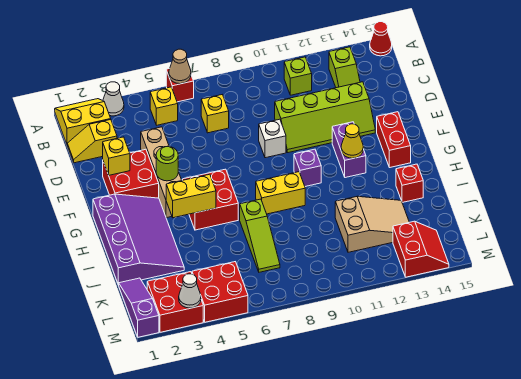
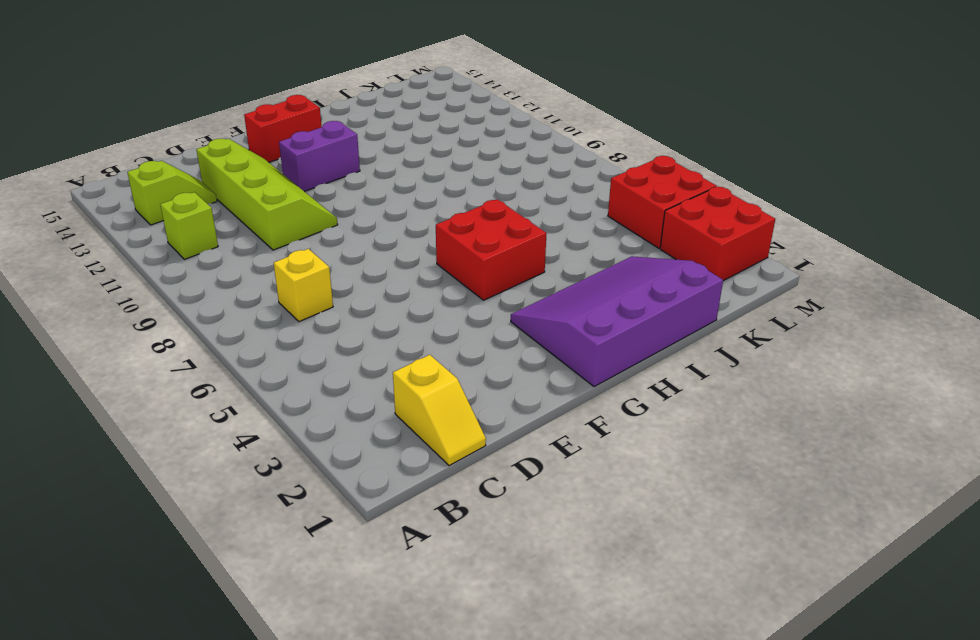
none -> yellow slope A1:B2 level 1 top B
none -> white cone A3 level 1
none -> red brick A6 level 1
none -> red cone A15 level 1

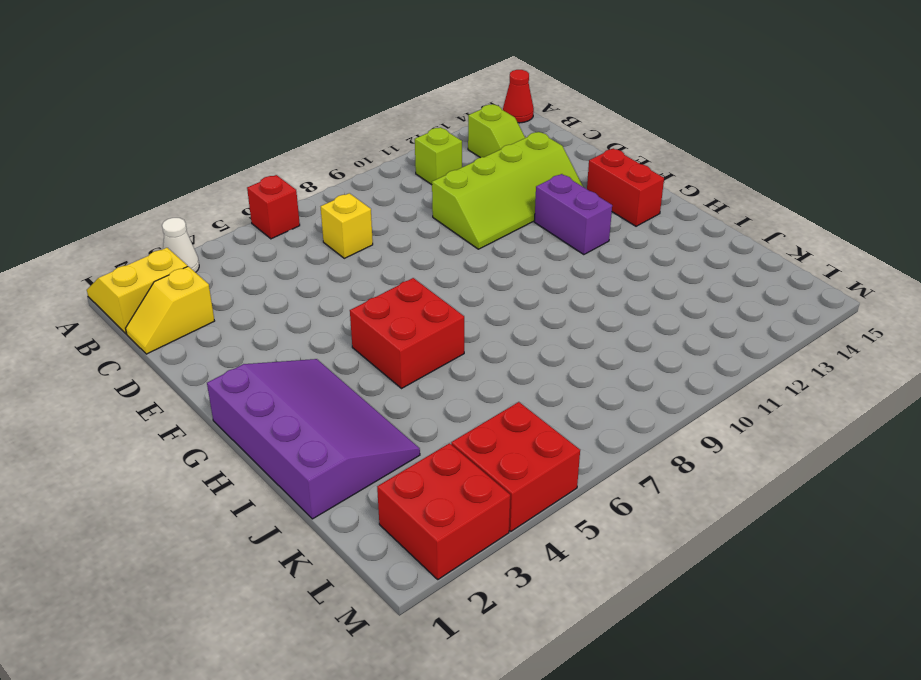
none -> yellow brick B5 level 1
none -> tan brick D4:G4 level 1
none -> red brick E2:F3 level 1
none -> white brick E9 level 1

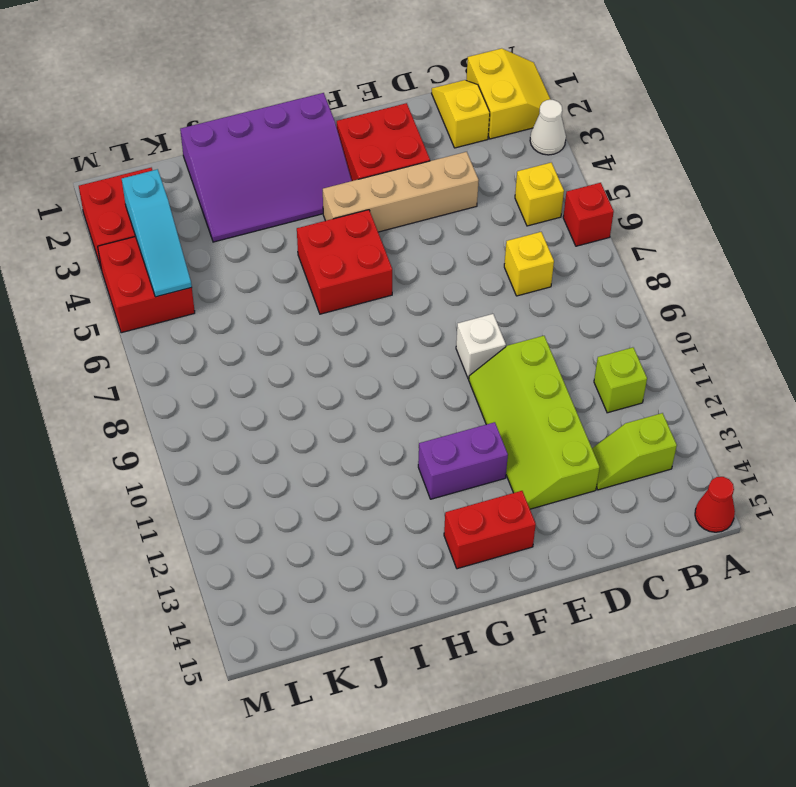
cyan slope L3:L5 level 2 top 3 -> none
none -> purple brick G10 level 1
none -> yellow brick H8:H9 level 1
none -> lime slope I7:K7 level 1 top I
none -> red brick I14 level 1

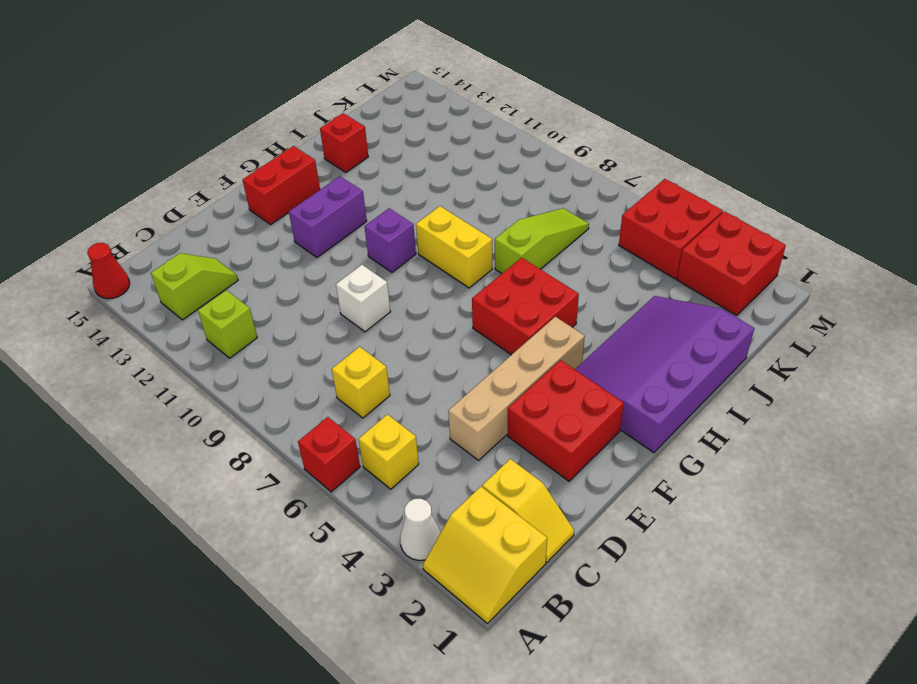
none -> lime slope D10:E13 level 1 top D
none -> tan slope J11:K13 level 1 top 11
none -> purple slope K1:M1 level 1 top M
none -> red slope L13:M14 level 1 top 13

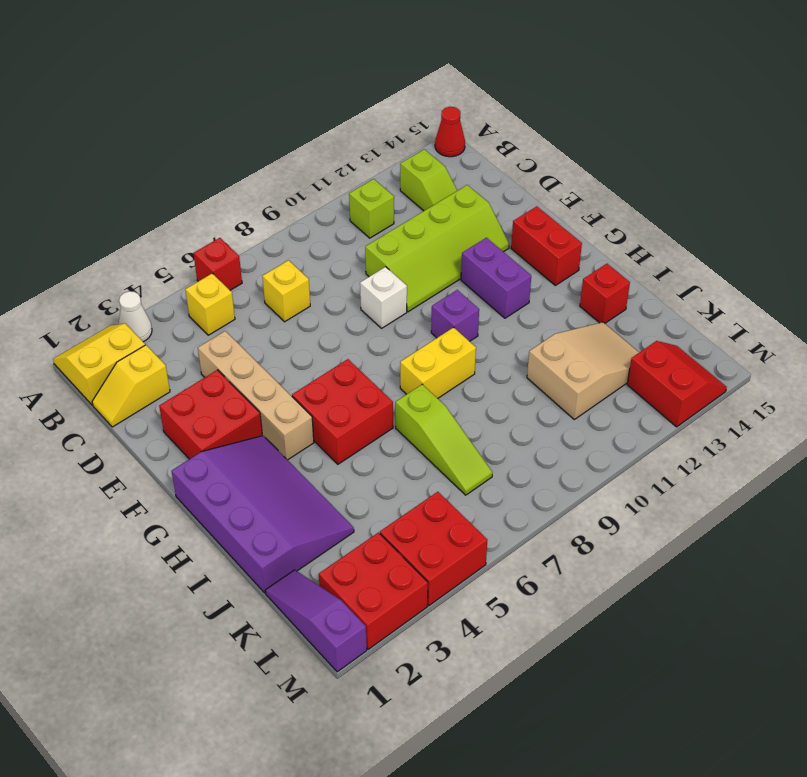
none -> tan cone A6 level 2
none -> yellow brick E2 level 2
none -> lime round brick F4 level 2
none -> yellow cone G12 level 2

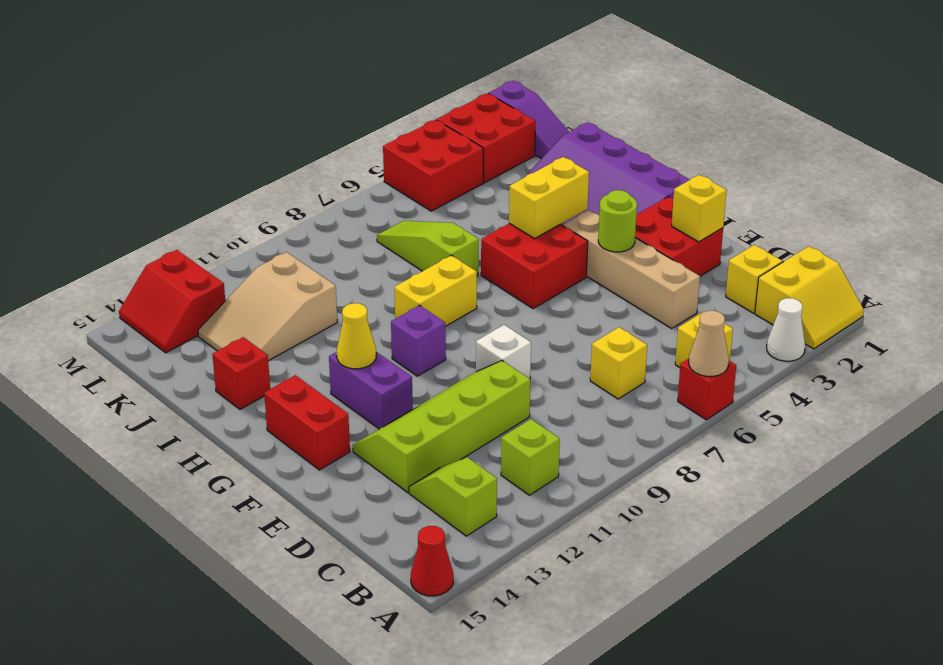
none -> white cone M3 level 2

